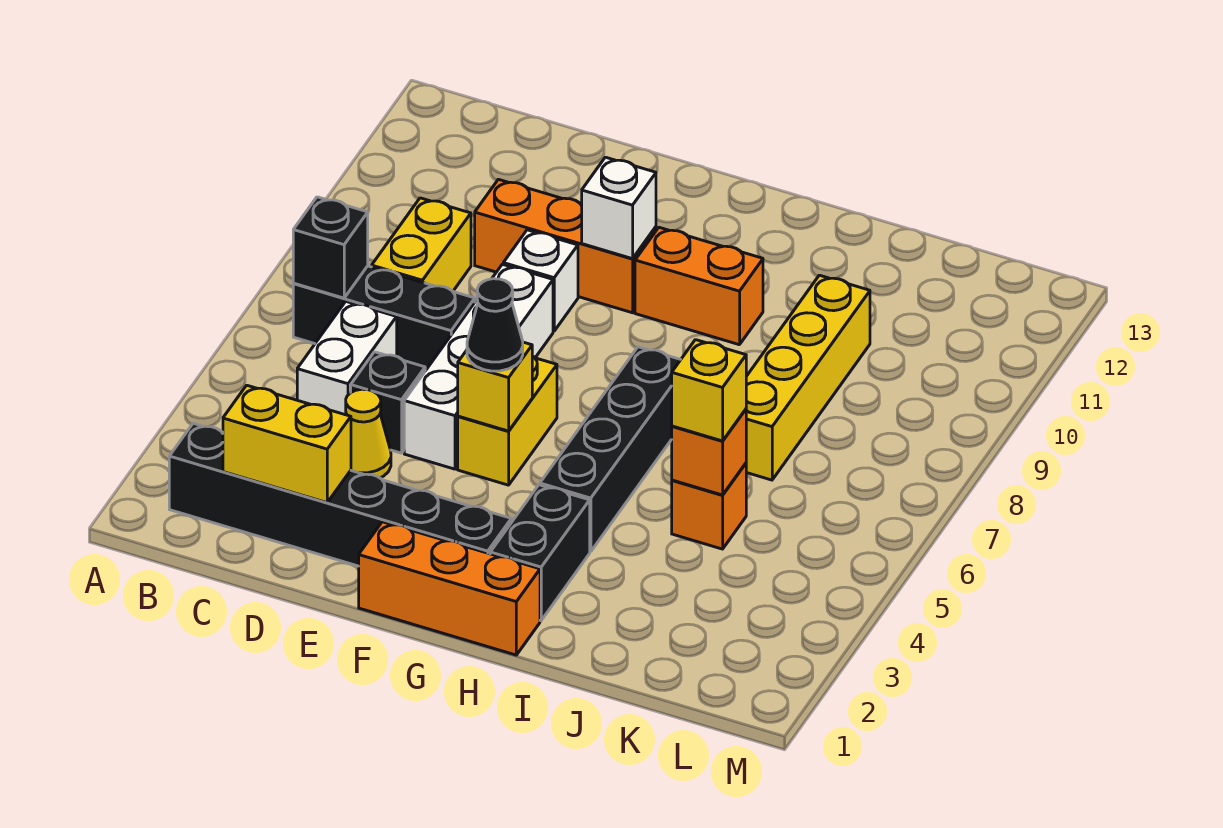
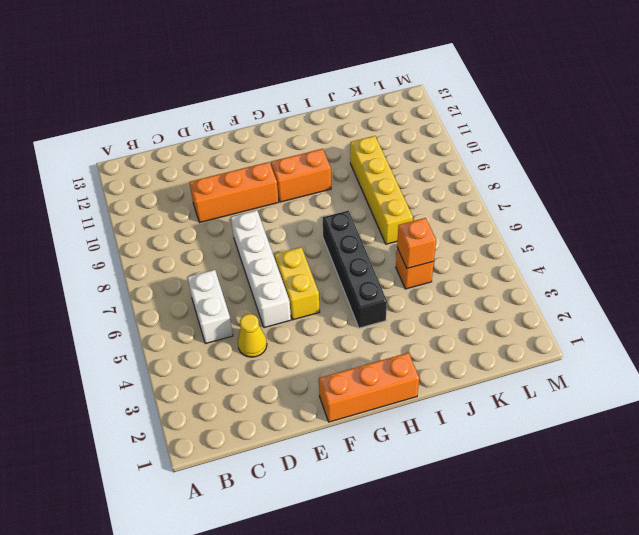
none -> black brick B2:G2 level 1
none -> black brick B7:D7 level 1
none -> yellow brick C8:C9 level 1

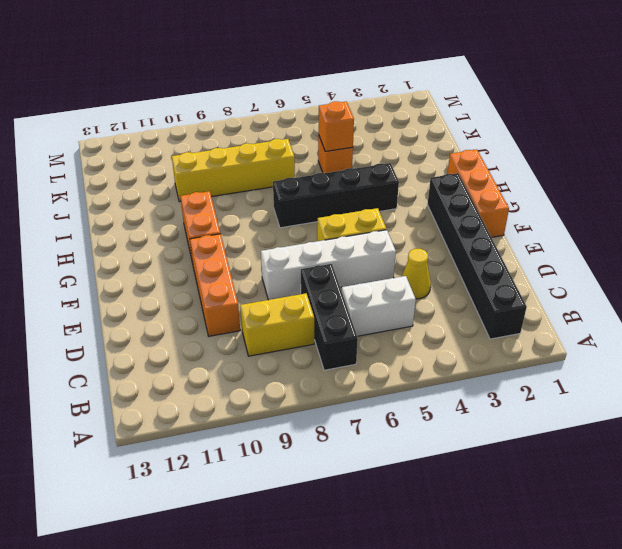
none -> black brick D5 level 1
none -> white brick E9 level 1
none -> black brick H2:H3 level 1

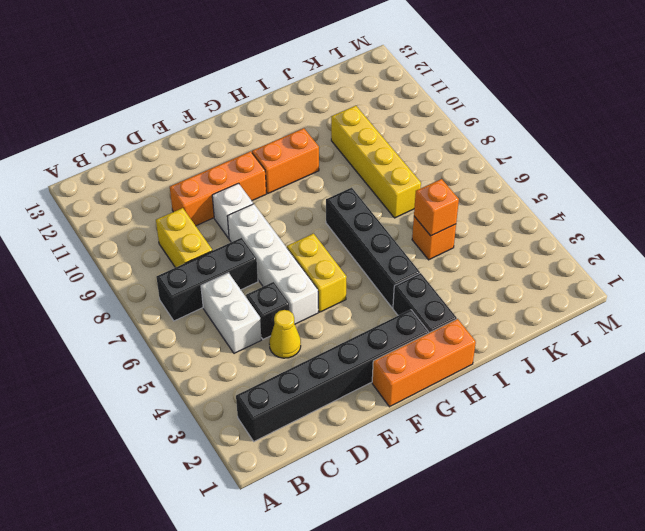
none -> black brick B7 level 2
none -> yellow brick C2:D2 level 2
none -> yellow brick F5 level 2

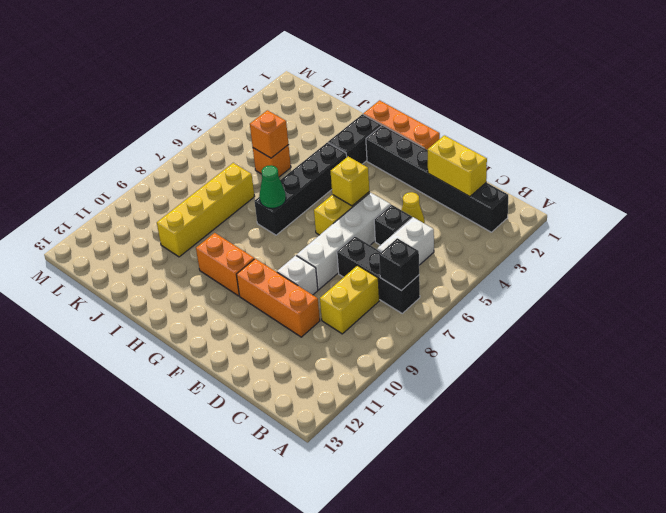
green cone H7 level 2 -> none
none -> white brick F10 level 2
none -> black cone F5 level 3
none -> yellow brick J5 level 3

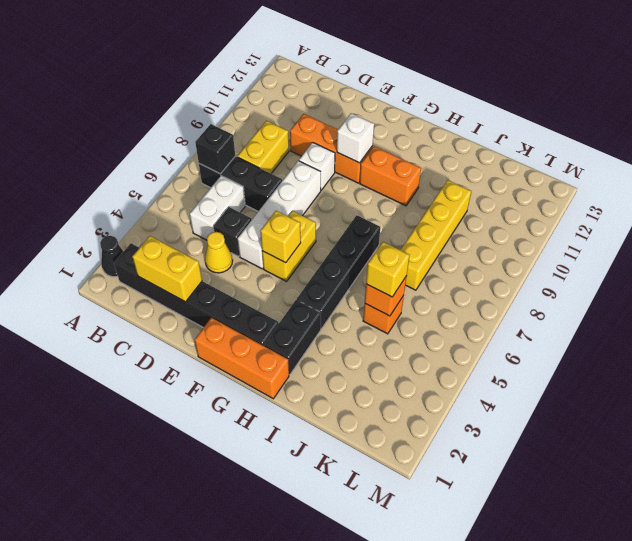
black cone A2 level 1 -> black cone F5 level 3

